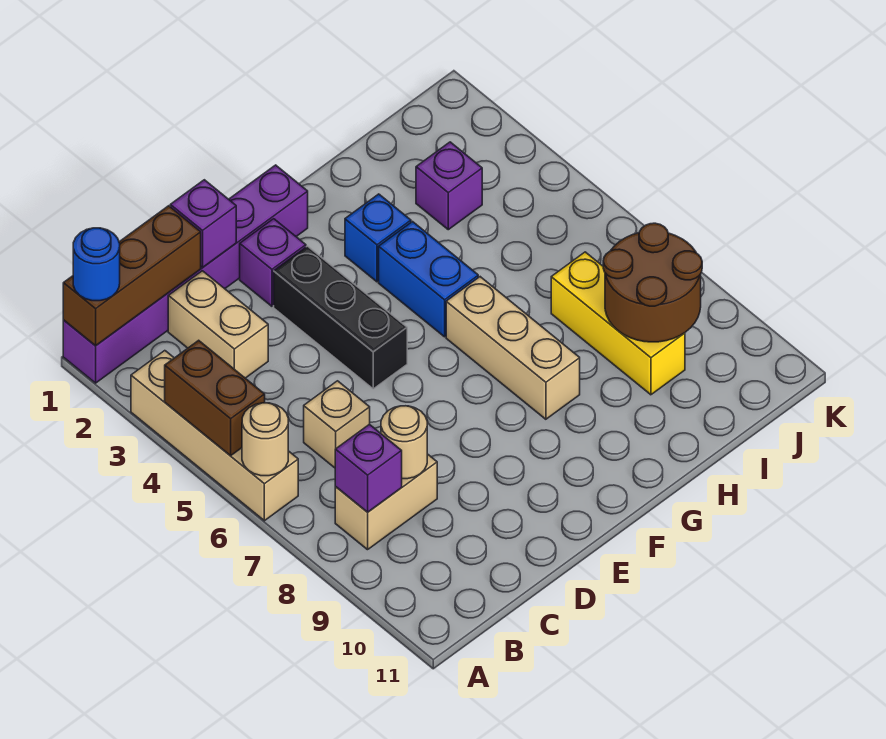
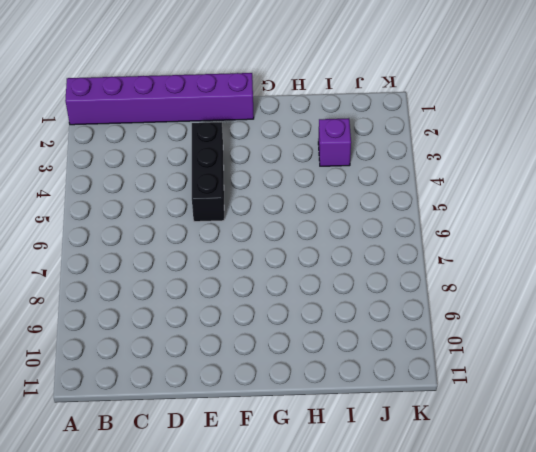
none -> tan brick A3:A6 level 1
none -> tan brick B8:C8 level 1
none -> tan brick C2:C3 level 1

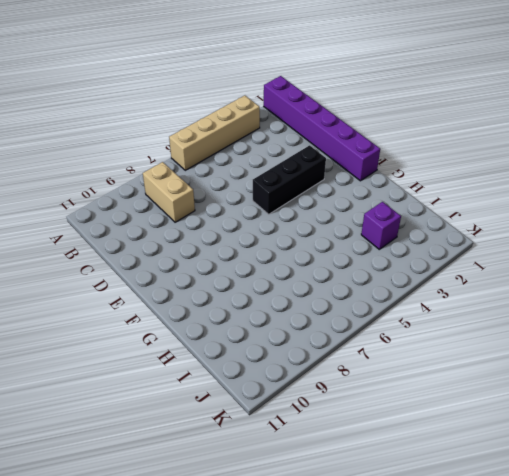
none -> tan brick C2:C3 level 1
none -> tan brick C6 level 1
none -> purple brick E2 level 1

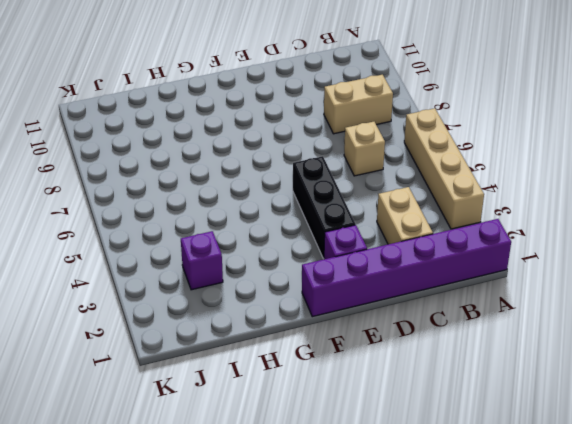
none -> blue brick G3 level 1
none -> blue brick G4:G5 level 1
none -> tan brick G6:G8 level 1

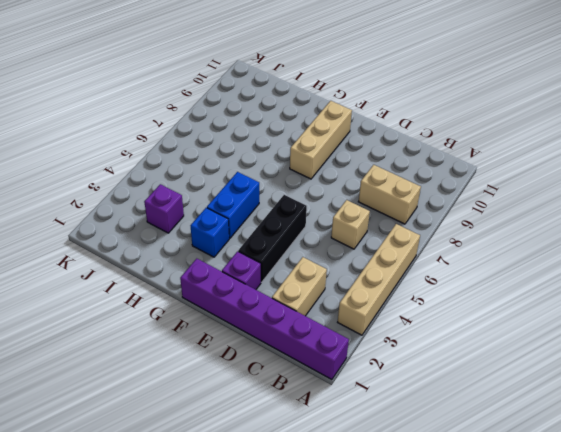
tan brick F8:F10 level 1 -> tan brick G6:G8 level 1
none -> yellow brick I7:I9 level 1
none -> brown brick A1:C1 level 2
none -> brown brick A4:A5 level 2

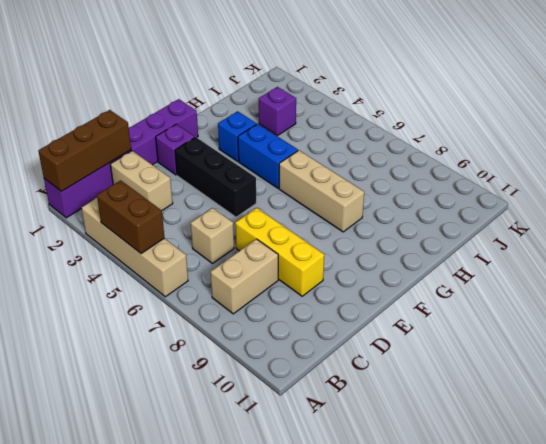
yellow brick D7:D9 level 1 -> yellow brick I7:I9 level 1
none -> tan round brick A6 level 2
none -> purple brick B8 level 2
none -> tan round brick C8 level 2

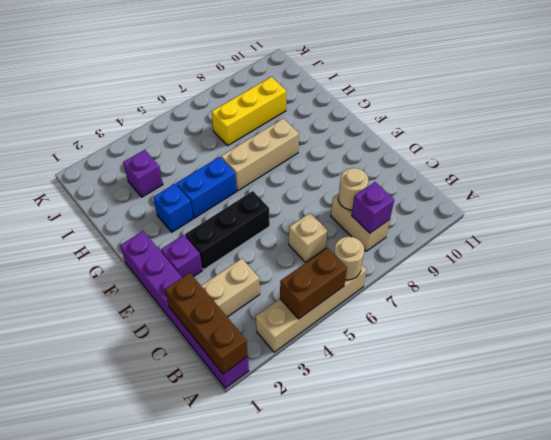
none -> purple brick D1 level 2
none -> brown round brick I8:J9 level 2
none -> blue round brick A1 level 3

